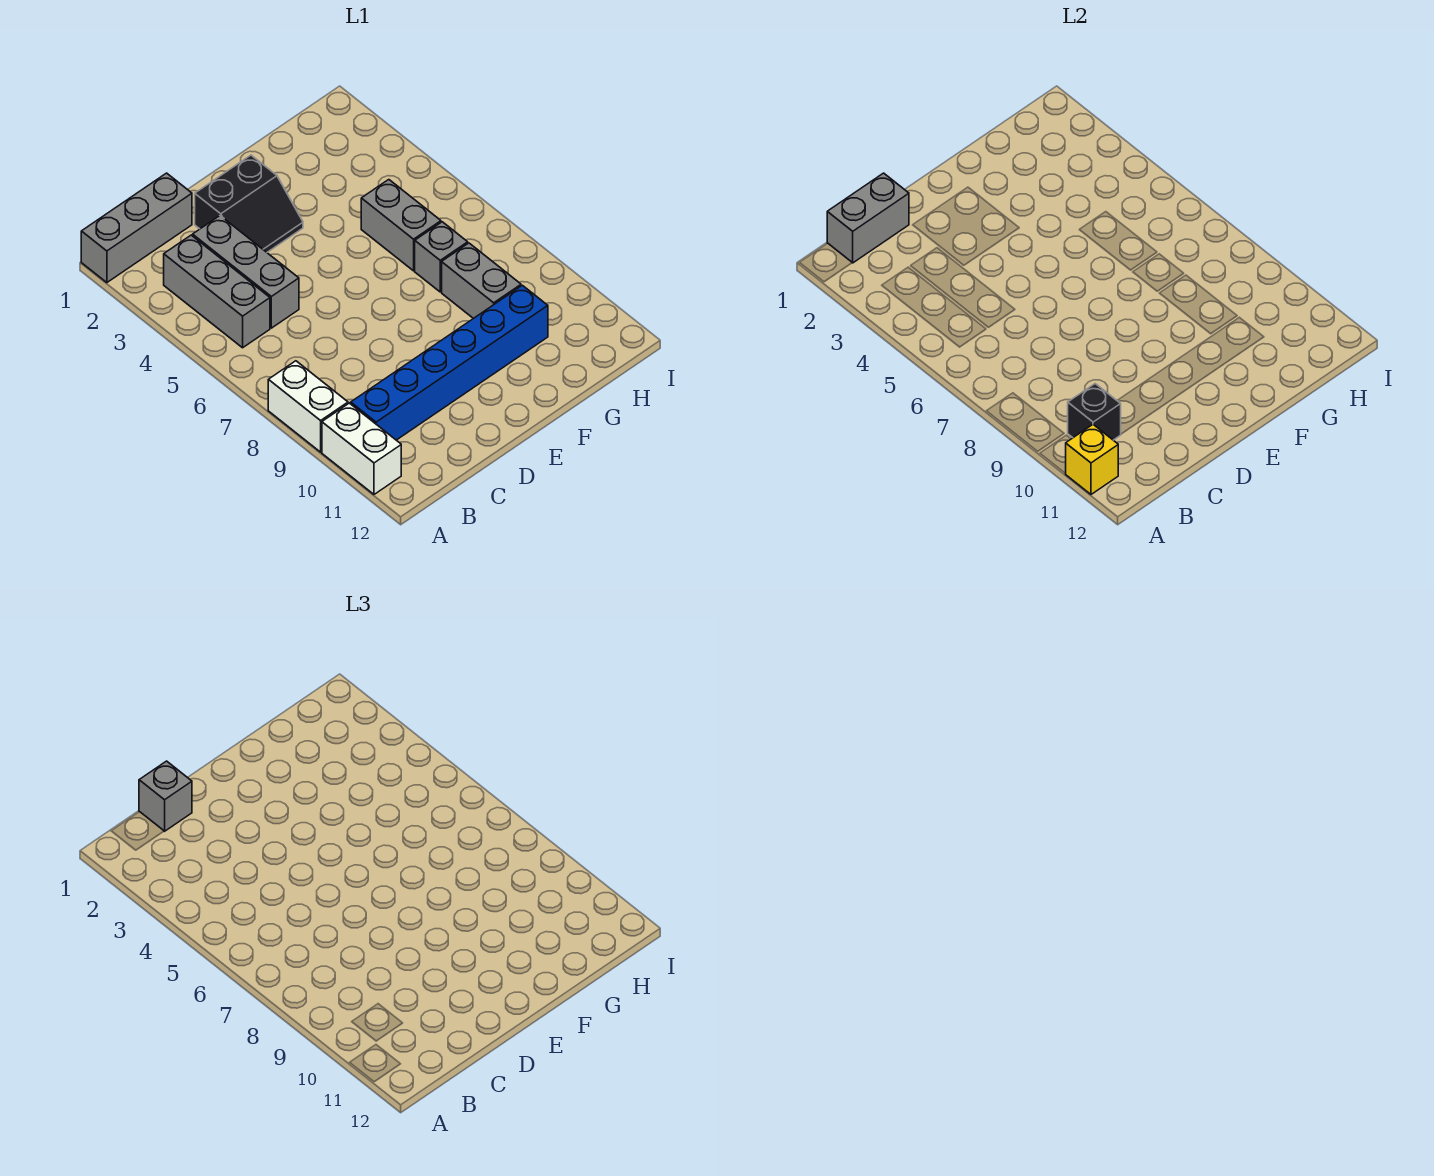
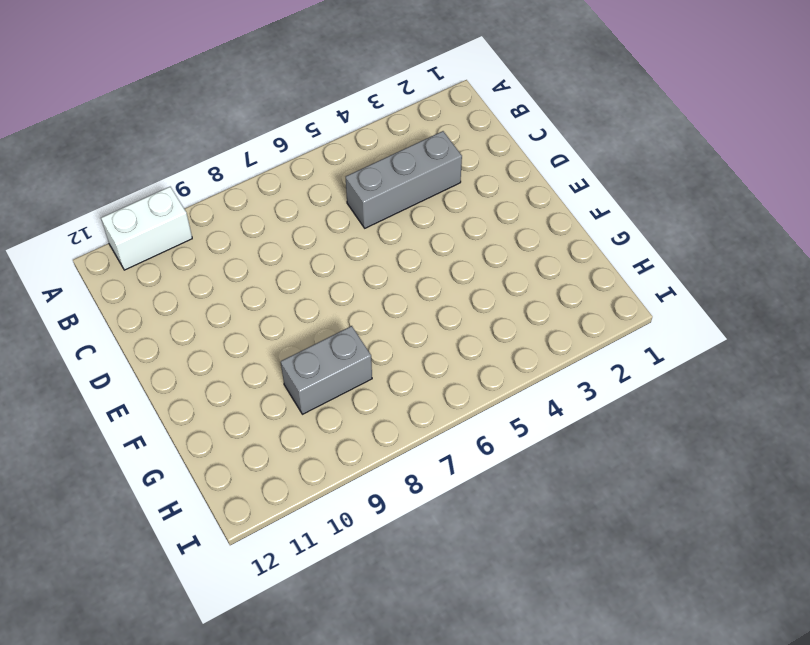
none -> grey brick A1:C1 level 1
none -> white brick A8:A9 level 1
none -> grey brick B3:B5 level 1

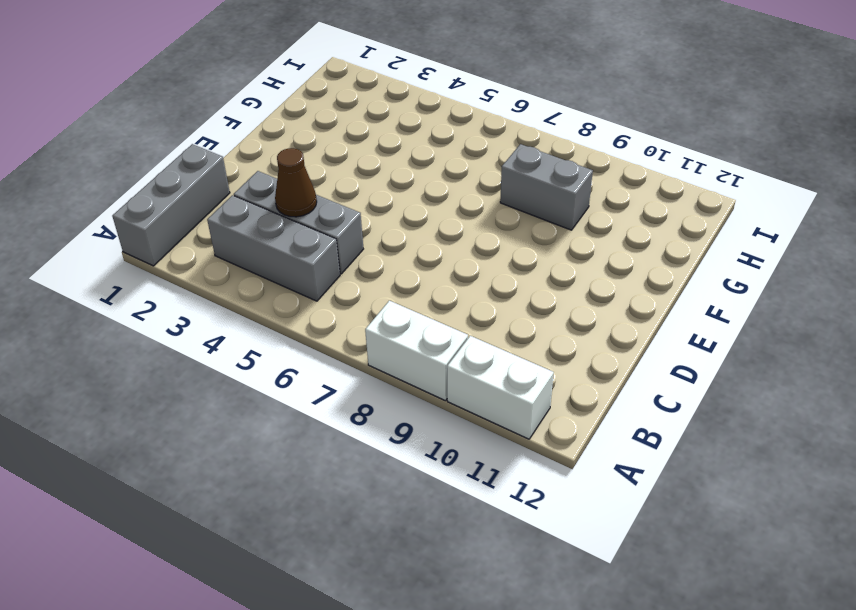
brown cone C4 level 2 -> none
none -> blue brick B10:G10 level 1
none -> black slope D2:E3 level 1 top 2
none -> grey brick G5:G6 level 1

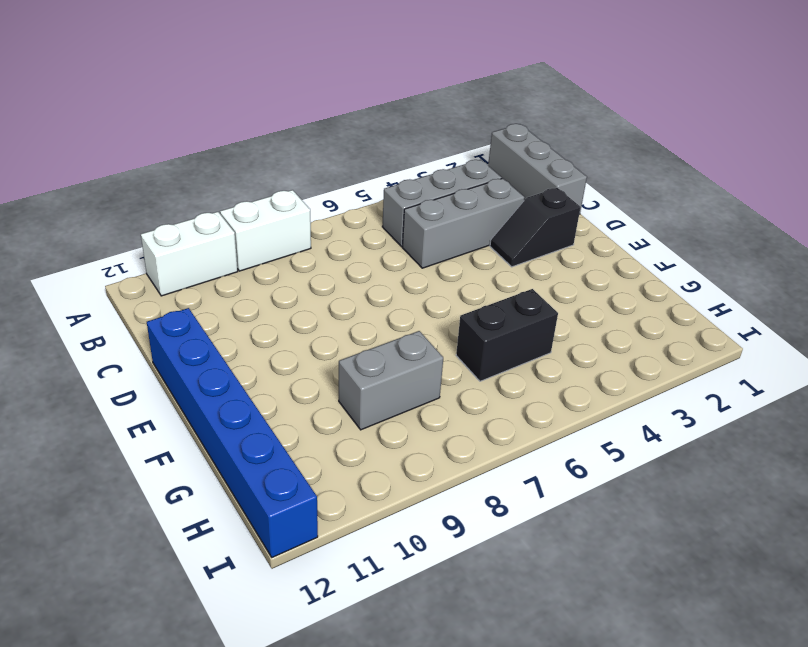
black slope D2:D3 level 1 top 2 -> black slope D2:E3 level 1 top 2
blue brick D12:I12 level 1 -> blue brick B10:G10 level 1
black brick G5:G6 level 1 -> grey brick G5:G6 level 1
none -> grey brick G7 level 1
none -> yellow brick A11 level 2
none -> grey brick B1:C1 level 2

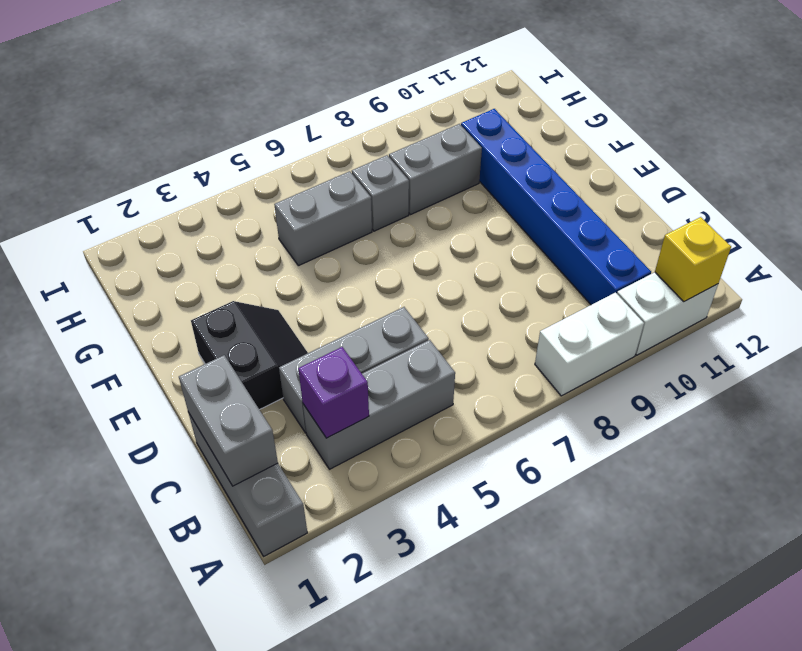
purple brick B3 level 2 -> none
none -> black brick B10 level 2
none -> grey brick C1 level 3

